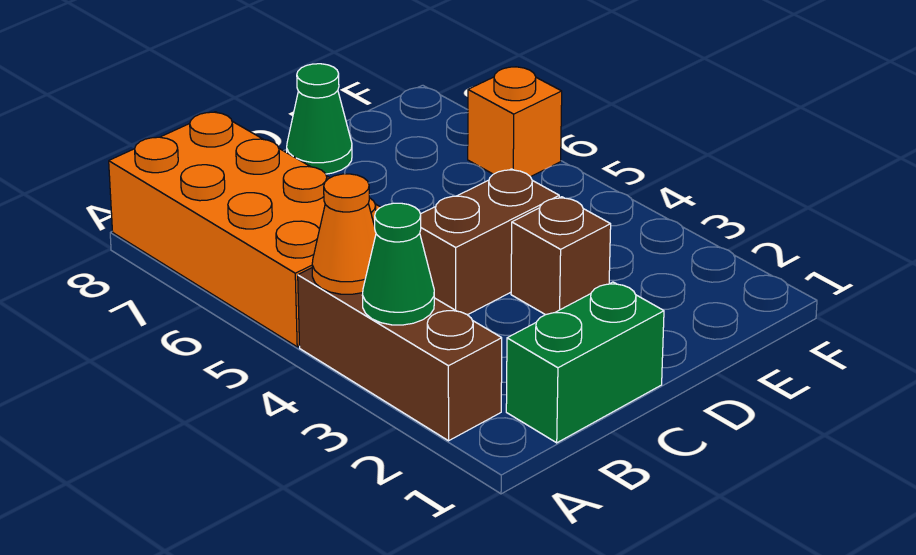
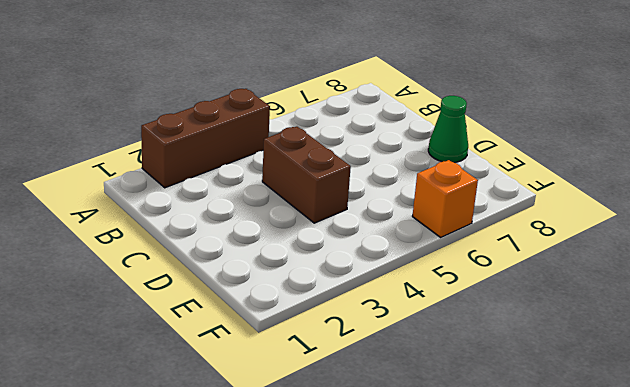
none -> orange brick A5:B8 level 1
none -> green brick B1:C1 level 1

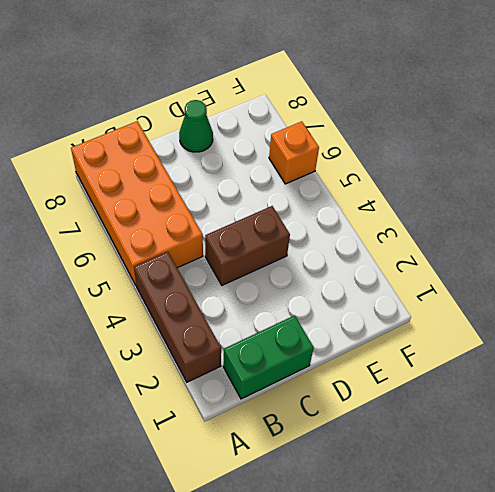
none -> brown brick D3 level 1
none -> green cone A3 level 2

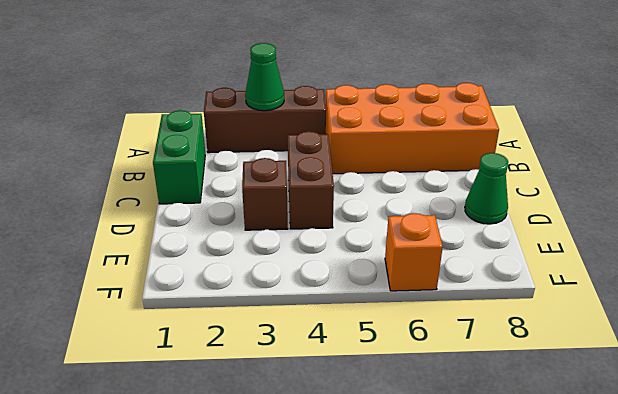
none -> orange cone A4 level 2

